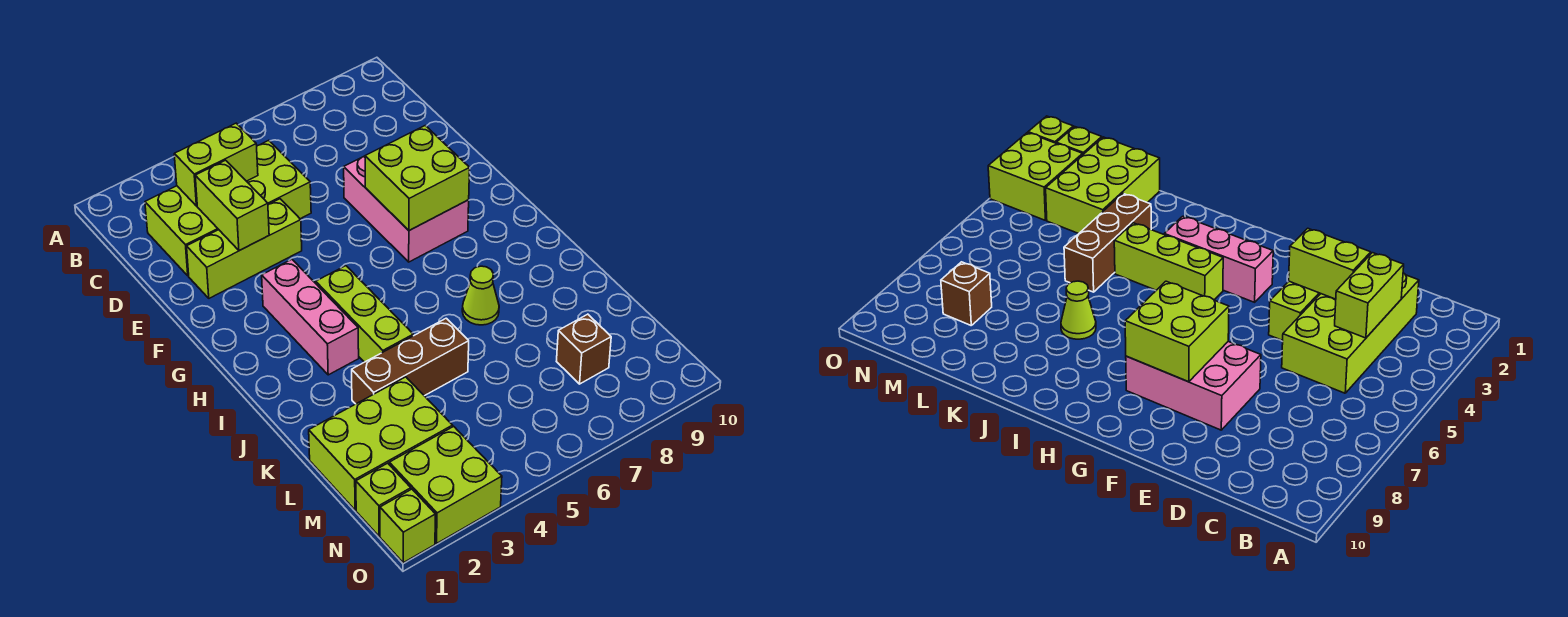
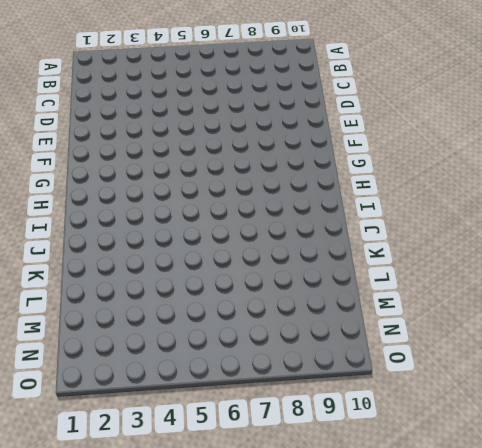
none -> lime brick C2:D5 level 1
none -> lime brick E2:E4 level 1
none -> pink brick E7:G8 level 1

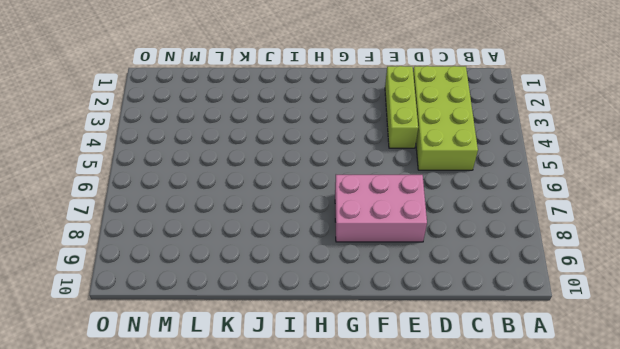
none -> pink brick G3:I3 level 1
none -> lime brick H4:J4 level 1
none -> lime cone J7 level 1

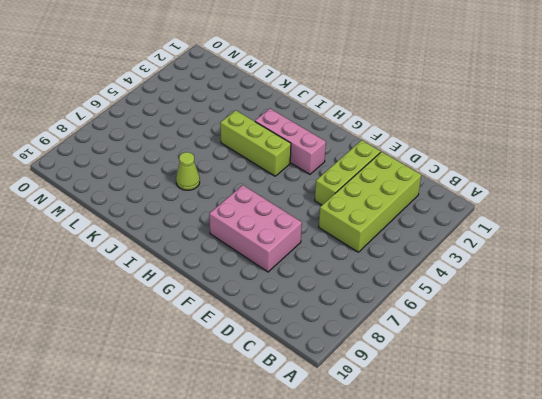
none -> brown brick K3:K5 level 1
none -> lime brick L1:M3 level 1
none -> brown brick M8 level 1

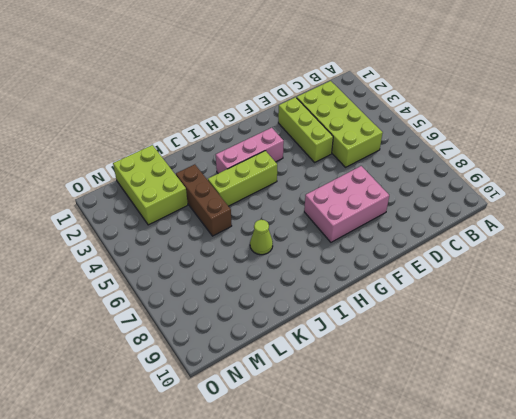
none -> brown brick M8 level 1
none -> lime brick N1 level 1
none -> lime brick N2:O3 level 1

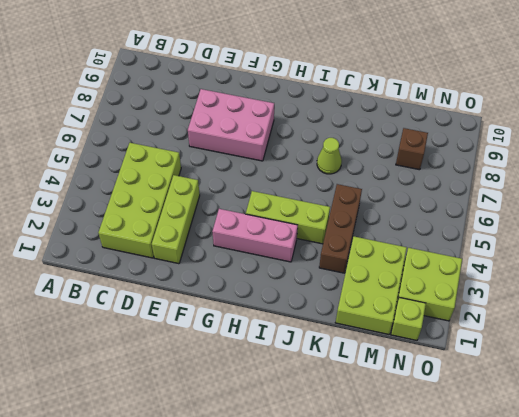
none -> lime brick O1 level 1
none -> lime brick C3:C4 level 2
none -> lime brick D3:E3 level 2

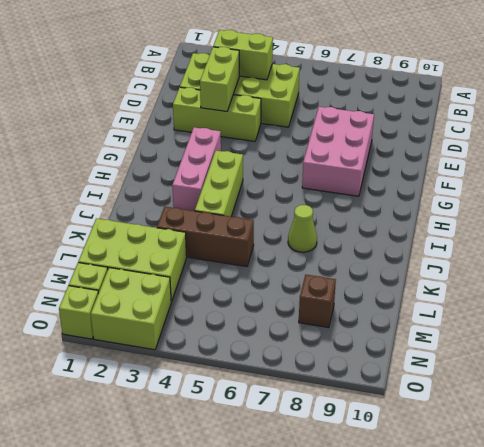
none -> lime brick F7:G8 level 2

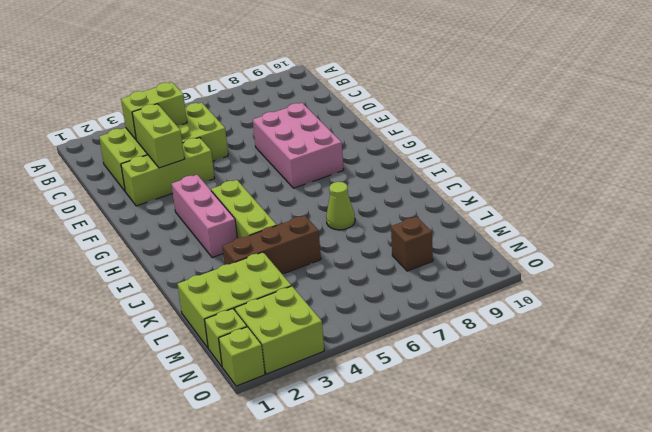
none -> lime brick F7:G8 level 2

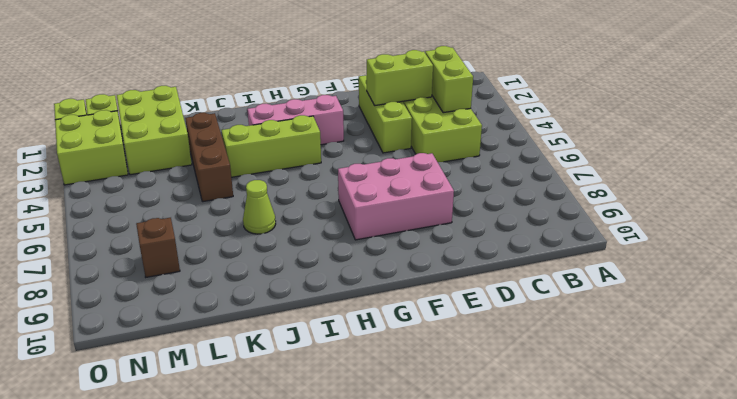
none -> lime brick F7:G8 level 2

